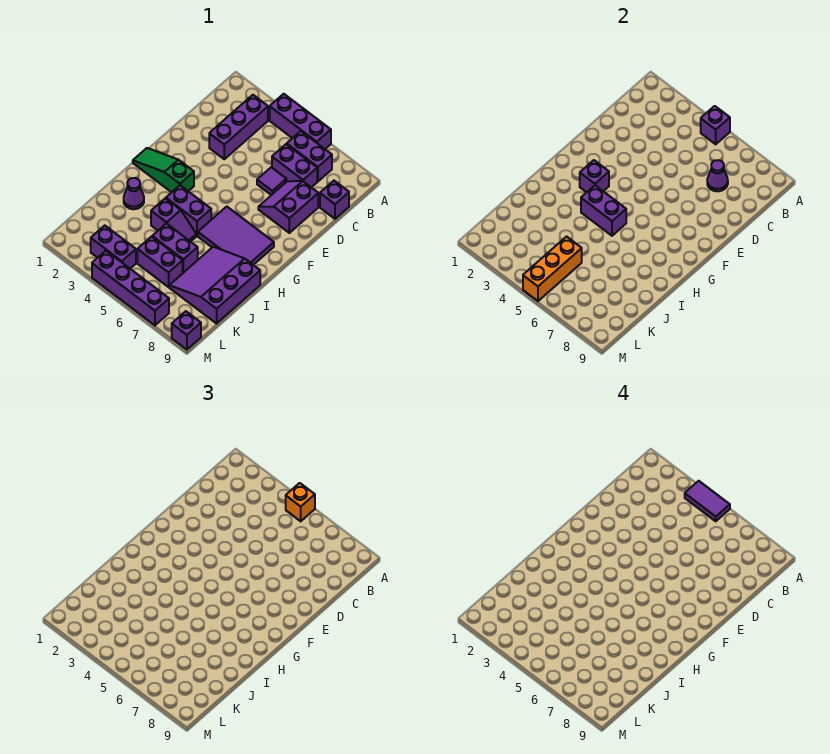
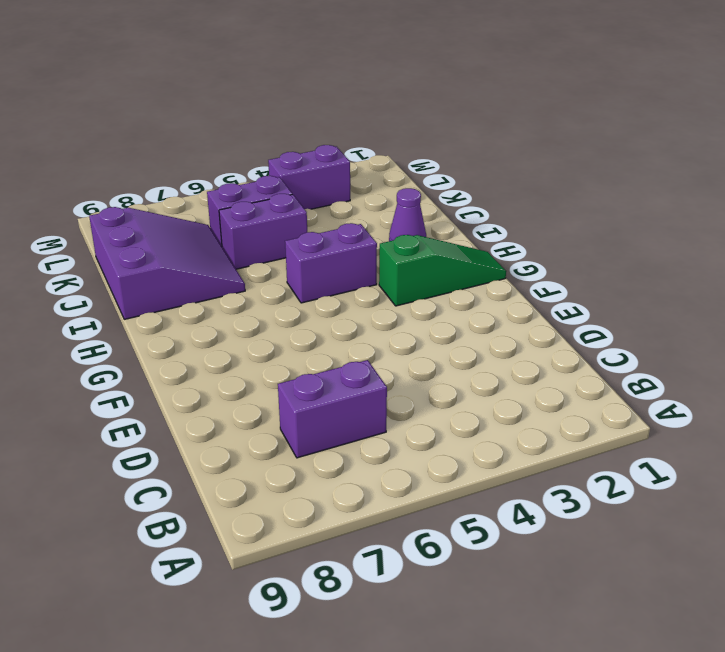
none -> purple brick A4:A6 level 1
none -> purple brick B3:D3 level 1
none -> purple brick B6:B7 level 1

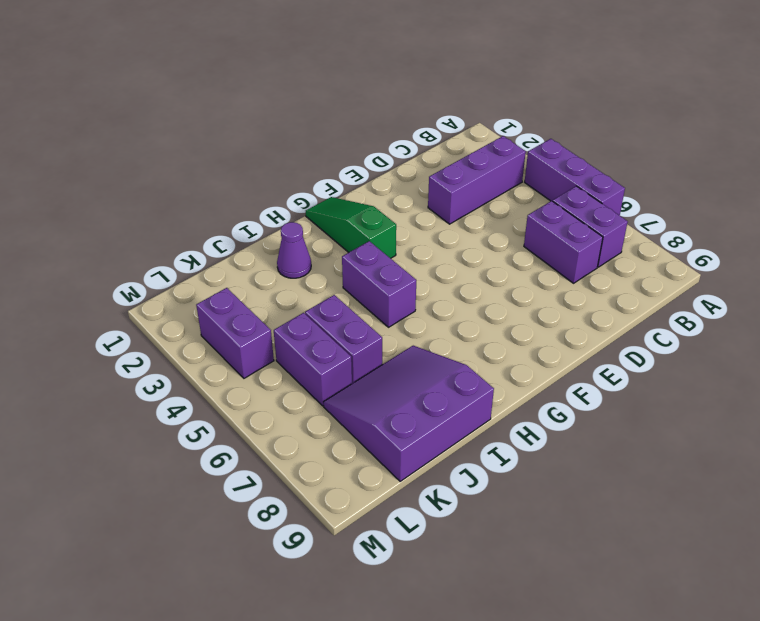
none -> purple brick C9 level 1
none -> purple tile D6 level 1
none -> purple slope D7:E8 level 1 top 8

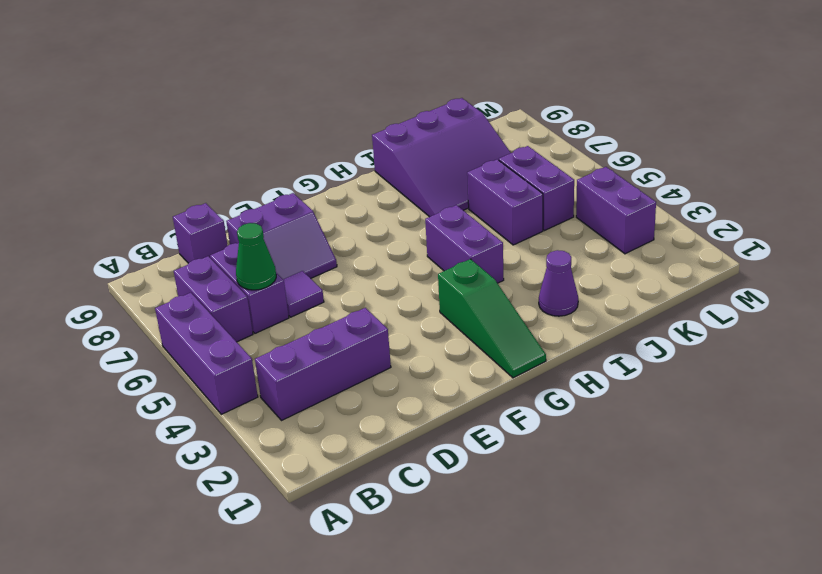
green cone C6 level 2 -> none
none -> purple tile G6:H8 level 1
none -> purple slope I4:I5 level 1 top 4
none -> purple brick M4:M7 level 1

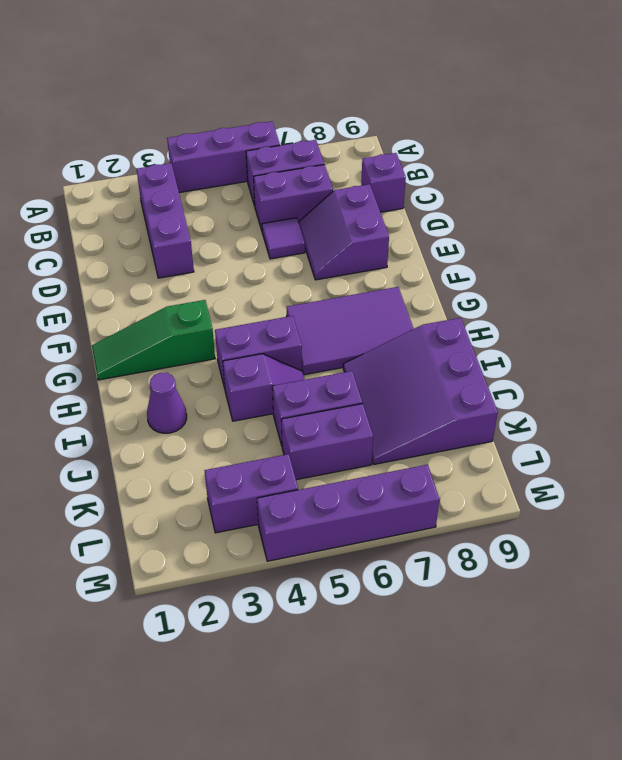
none -> purple brick M9 level 1
none -> purple brick A5 level 2
none -> purple cone C7 level 2

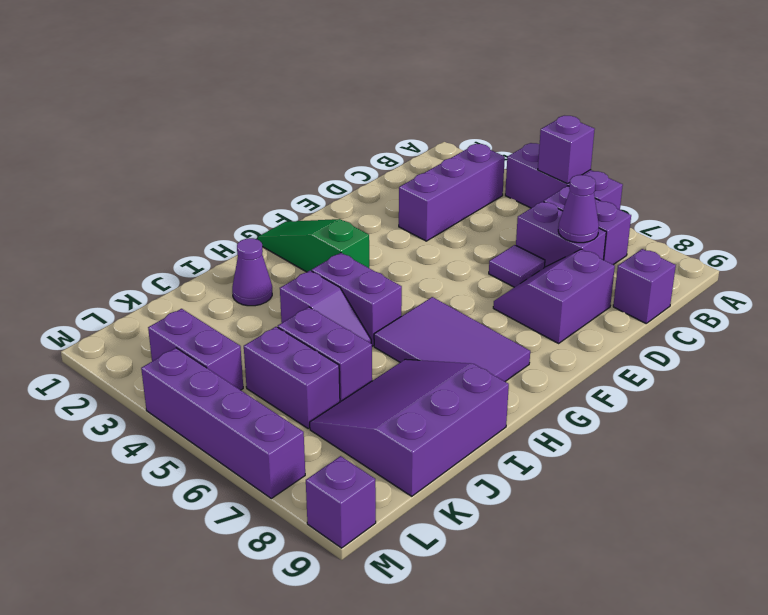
none -> purple brick G3 level 2
none -> purple brick H4:H5 level 2
none -> orange brick K5:M5 level 2

